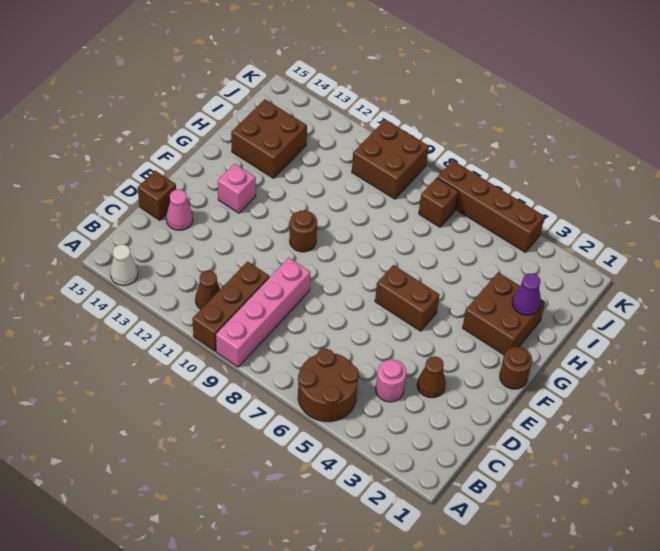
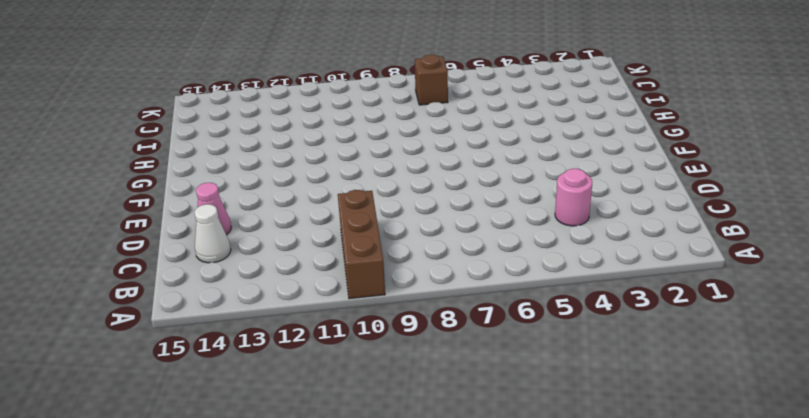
white cone C14 level 1 -> white cone A14 level 1
none -> brown round brick A5:B6 level 1
none -> pink brick A9:D9 level 1
none -> brown cone B11 level 1

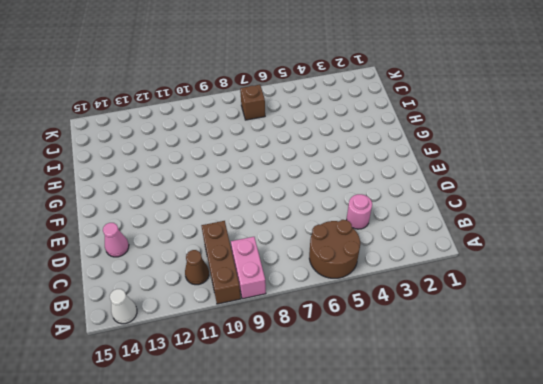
pink brick A9:B9 level 1 -> pink brick A9:D9 level 1
none -> brown cone D3 level 1
none -> brown brick D15 level 1
none -> brown round brick F1 level 1

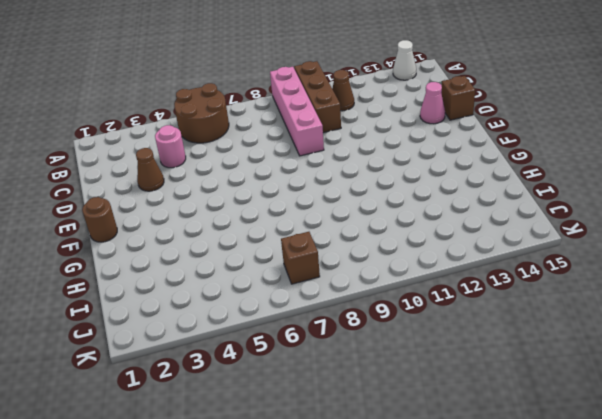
none -> brown brick F5:F6 level 1
none -> brown round brick F10 level 1
none -> pink brick F13 level 1

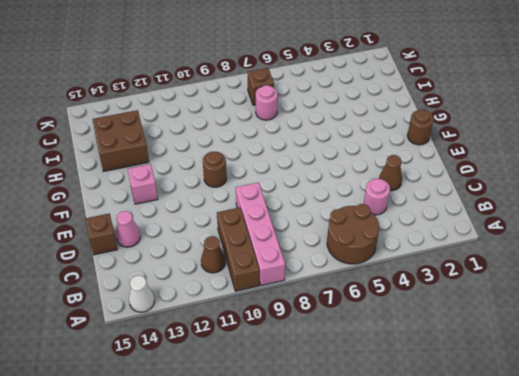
pink round brick I7 level 1 -> none
none -> brown brick F5:F6 level 1
none -> brown brick G2:H3 level 1
none -> brown brick J9:K10 level 1

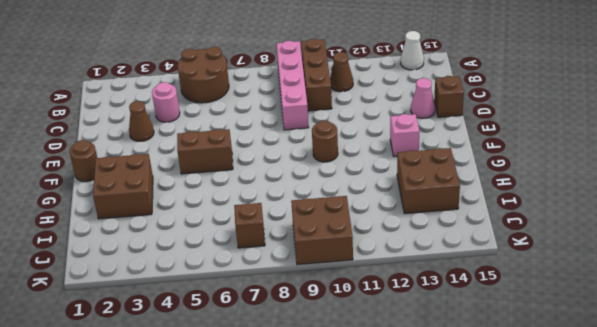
none -> brown brick K4:K7 level 1
none -> purple cone H2 level 2

